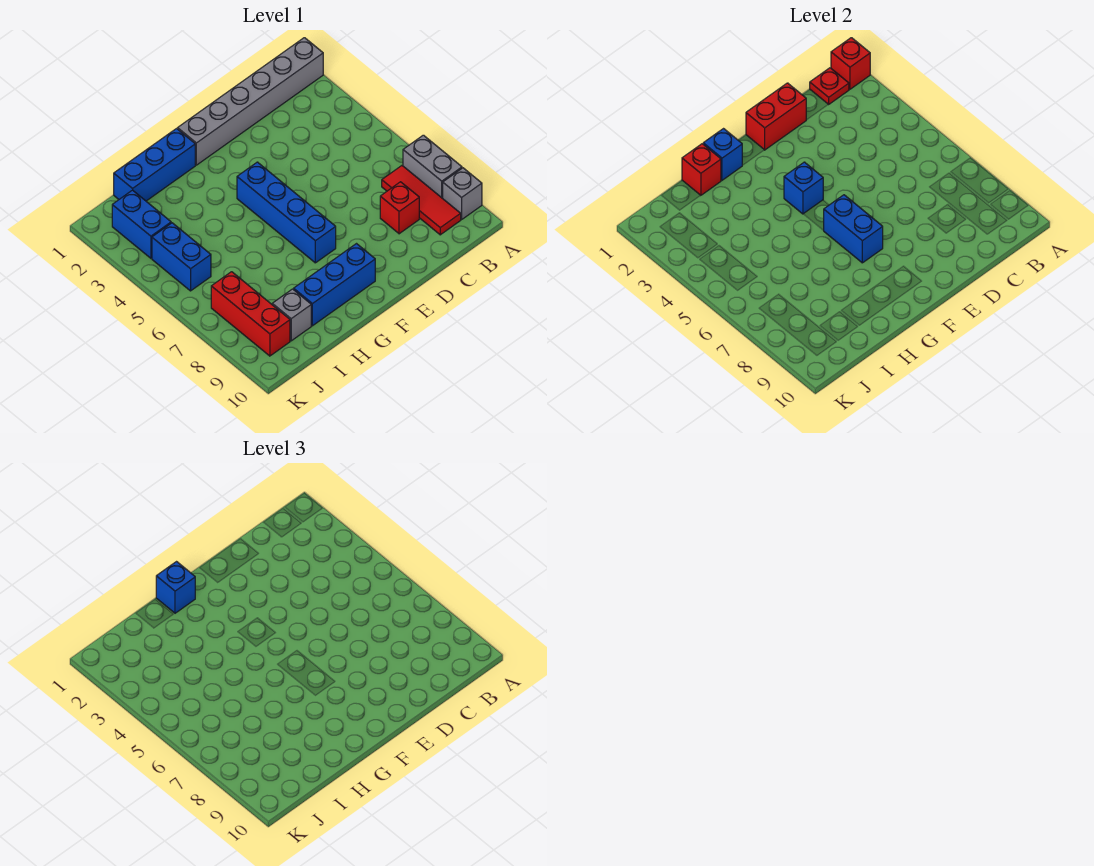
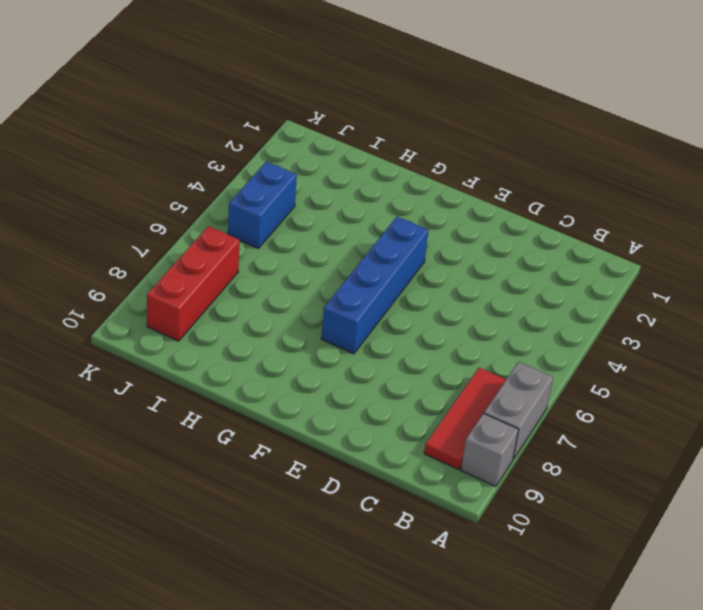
none -> grey brick A1:F1 level 1
none -> red brick C8 level 1
none -> blue brick F9:H9 level 1

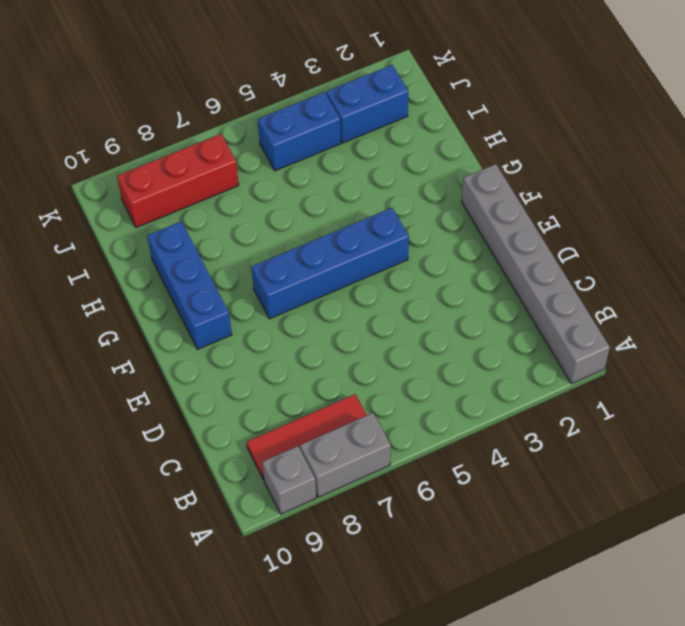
none -> red brick C8 level 1
none -> blue brick G1:I1 level 1
none -> grey brick I9 level 1

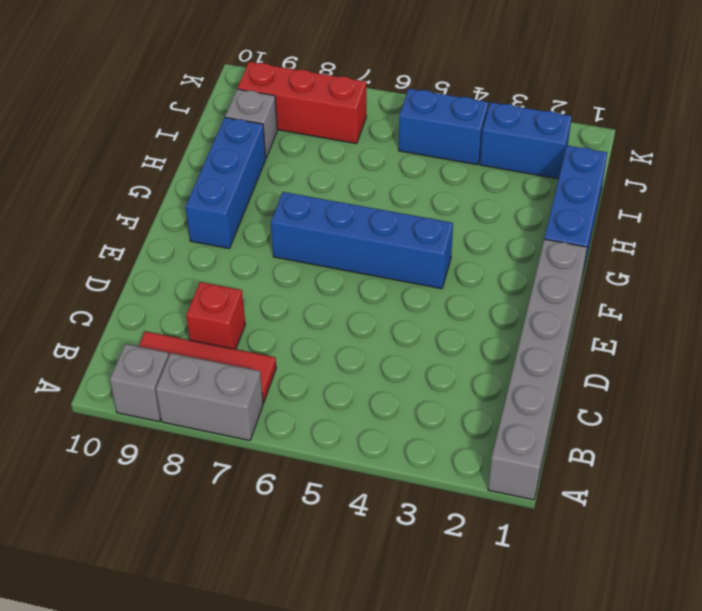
none -> red brick A1 level 2
none -> red plate B1 level 2
none -> red brick D1:E1 level 2

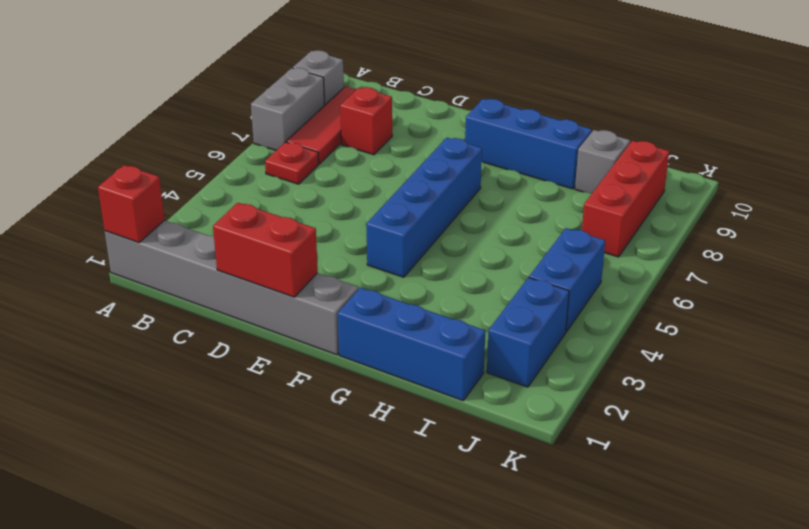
red plate B6 level 1 -> red plate B1 level 2
none -> blue brick F4 level 2
none -> blue brick F6:F7 level 2
none -> blue brick G1 level 2

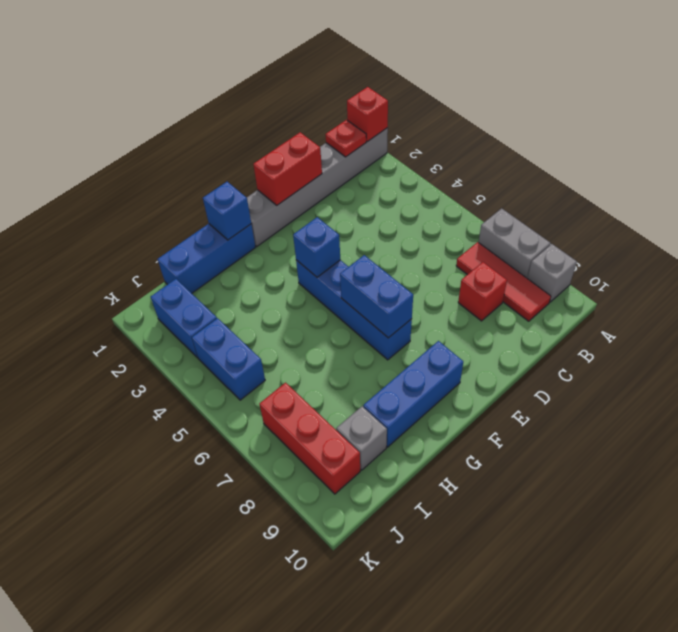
none -> red brick H1 level 2
none -> blue brick G1 level 3

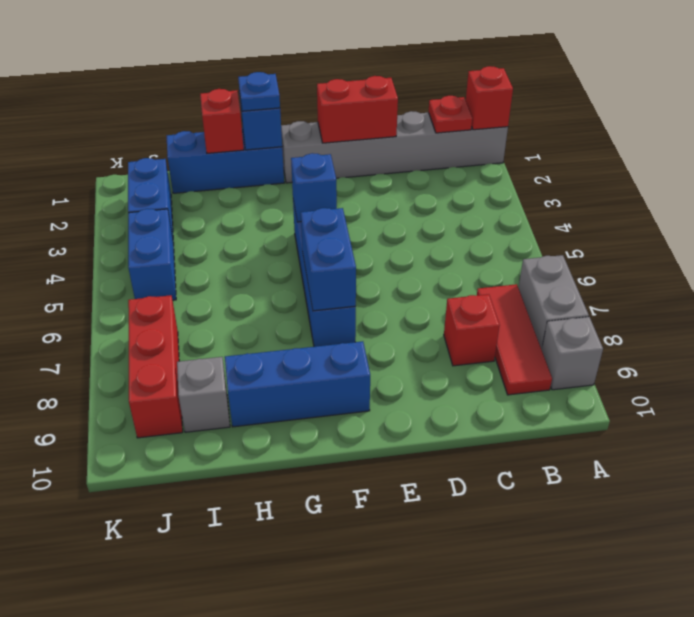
blue plate G1 level 3 -> blue brick G1 level 3

